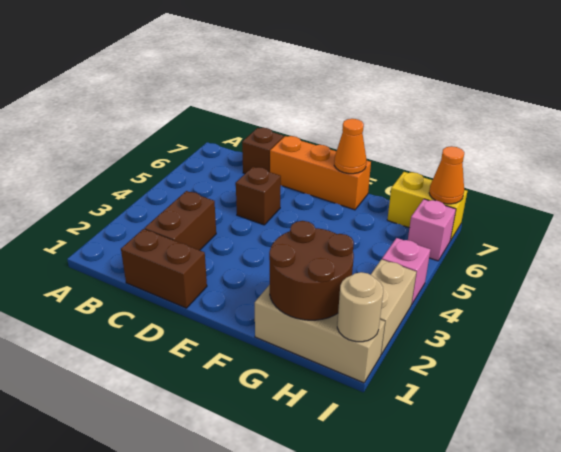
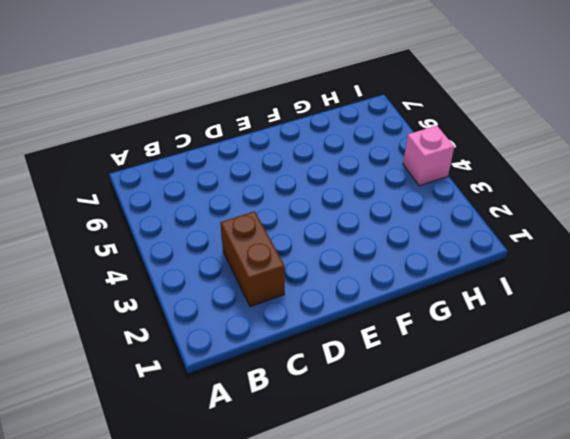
none -> brown brick C1:D1 level 1
none -> brown brick C7 level 1
none -> brown brick D5 level 1

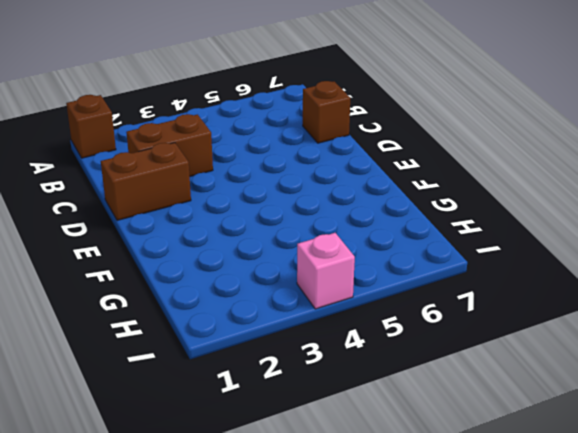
brown brick A1 level 1 -> brown brick D5 level 1
brown brick D1:D2 level 1 -> brown brick C1:D1 level 1
none -> orange brick D7:F7 level 1
none -> tan brick G1:I1 level 1
none -> yellow brick H7:I7 level 1

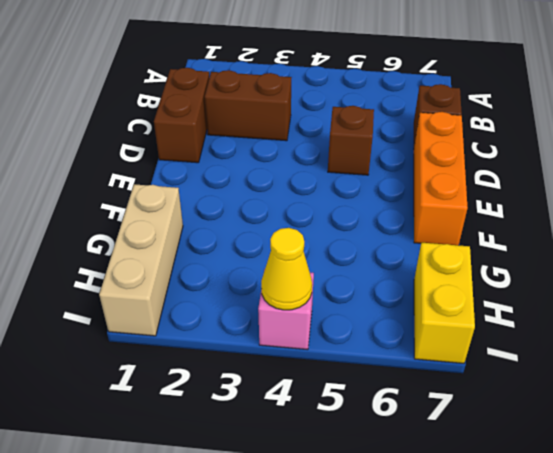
yellow cone I4 level 2 -> none
none -> tan brick I2:I3 level 1
none -> pink brick I6 level 1
none -> orange cone F7 level 2

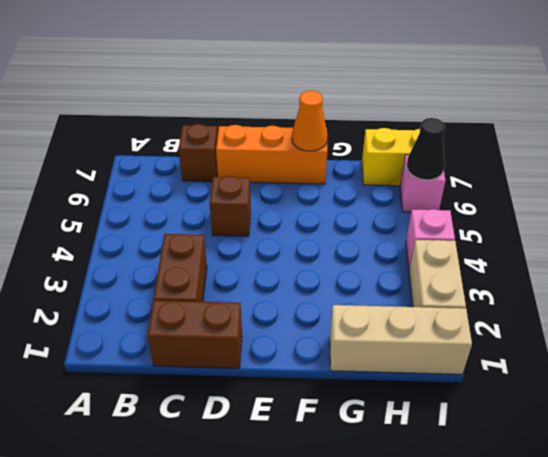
black cone I6 level 2 -> none
none -> brown round brick G1:H2 level 2
none -> tan round brick I1 level 2
none -> orange cone I7 level 2

